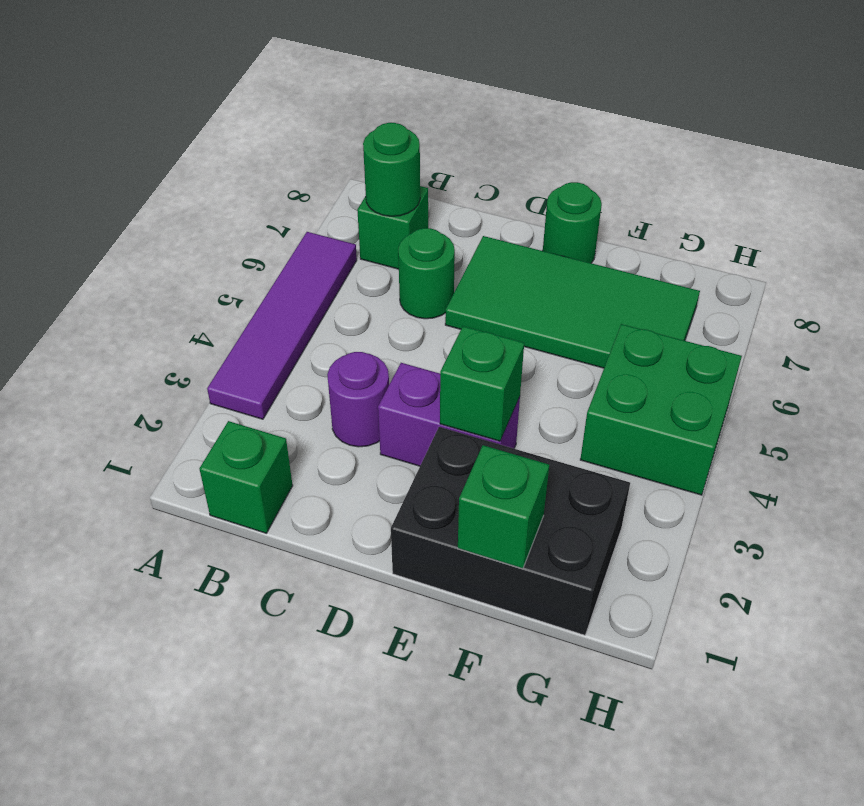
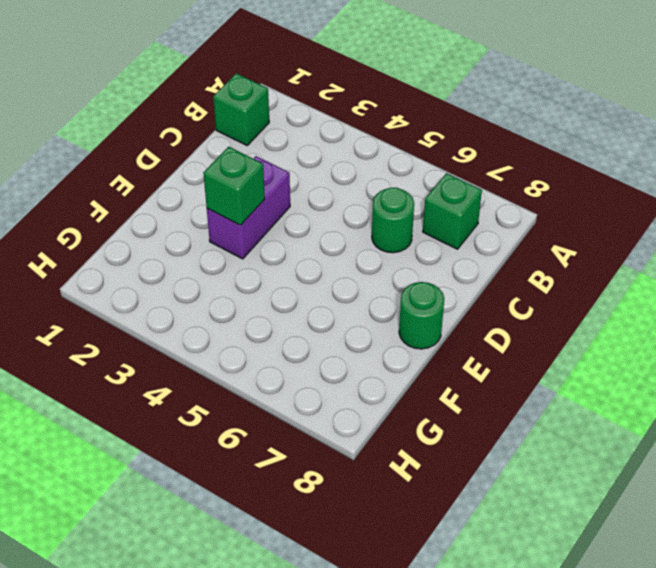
none -> purple tile A3:A6 level 1
none -> purple round brick C3 level 1
none -> green tile D6:G7 level 1

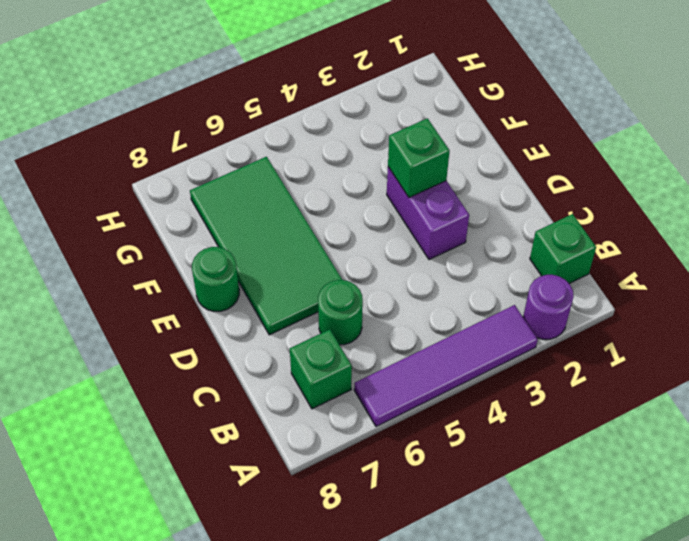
purple round brick A2 level 1 -> purple round brick C3 level 1
none -> black brick E1:G2 level 1
none -> green brick G4:H5 level 1
none -> green round brick B7 level 2

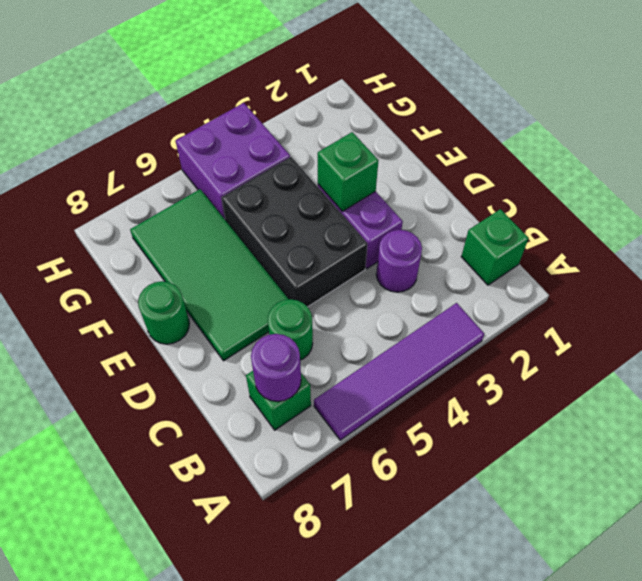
purple round brick B7 level 2 -> green round brick B7 level 2
black brick D4:F5 level 1 -> black brick E1:G2 level 1
purple brick G4:H5 level 1 -> green brick G4:H5 level 1
none -> green brick F1 level 2

